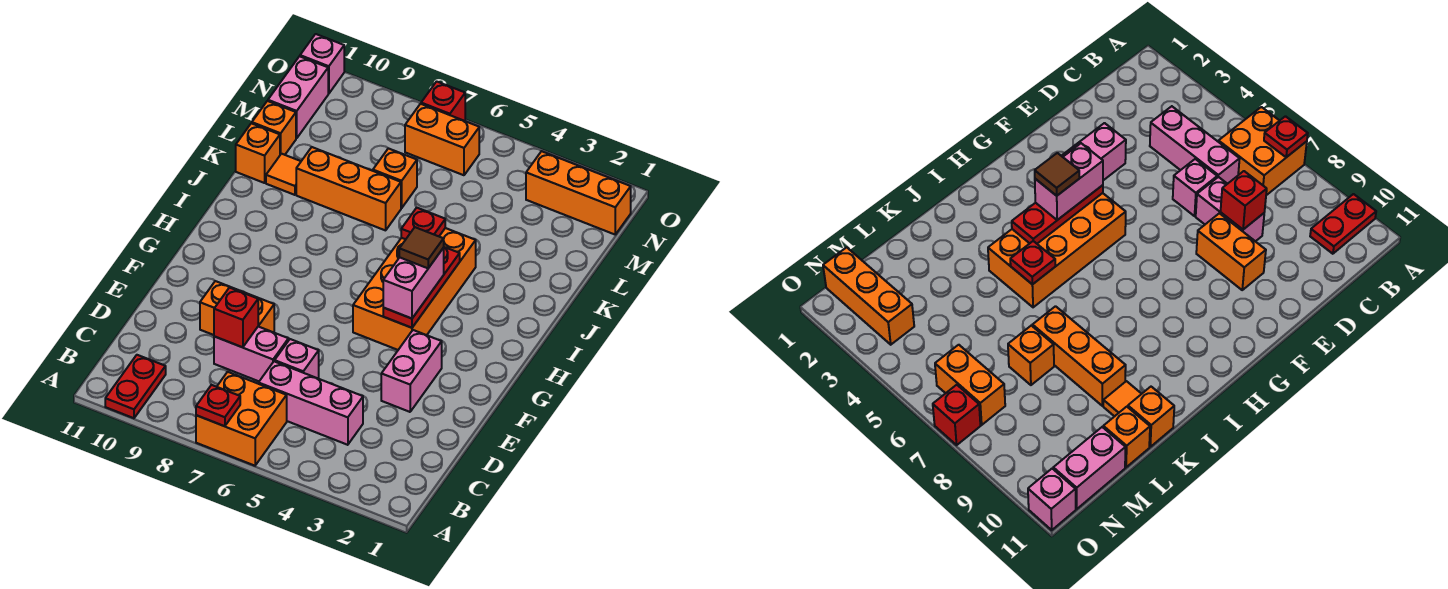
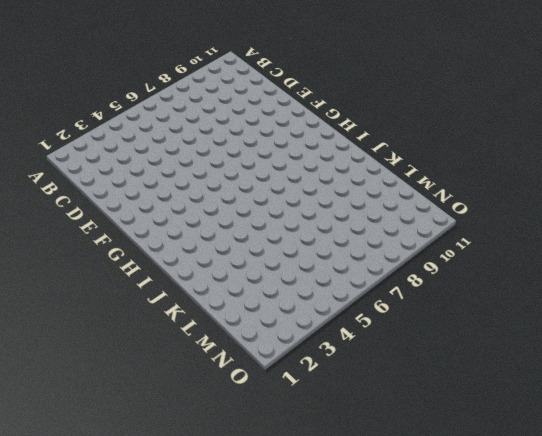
none -> orange brick A6:B7 level 1
none -> red plate A10:B10 level 1
none -> pink brick C4:C6 level 1

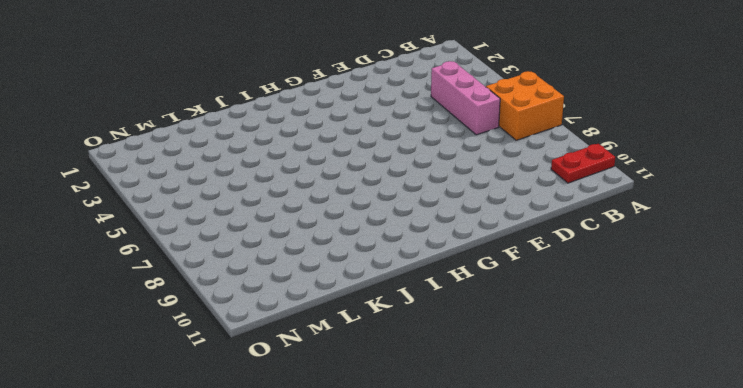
none -> pink brick D6 level 1
none -> pink brick D7:D8 level 1
none -> pink brick E3:F3 level 1

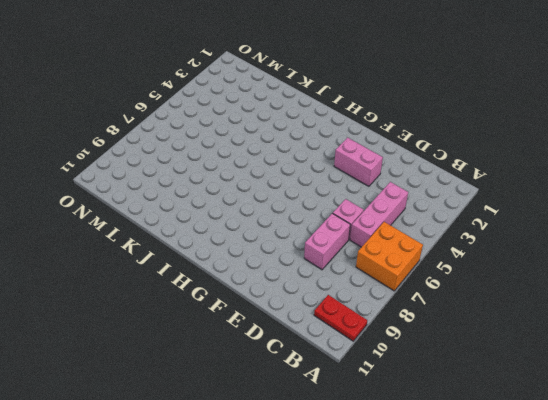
none -> orange brick E8:E9 level 1
none -> orange brick G4:J5 level 1
none -> orange brick K7:K9 level 1

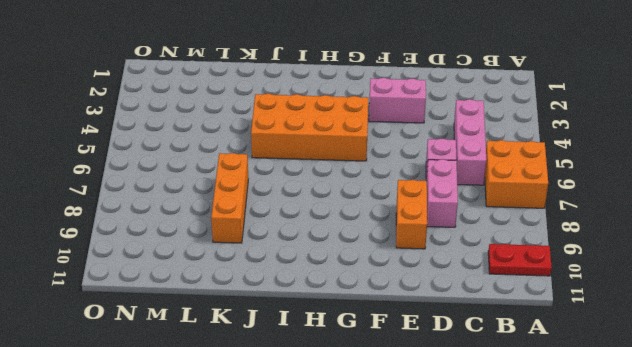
none -> orange tile K10 level 1
none -> orange brick K11 level 1
none -> orange brick L7 level 1

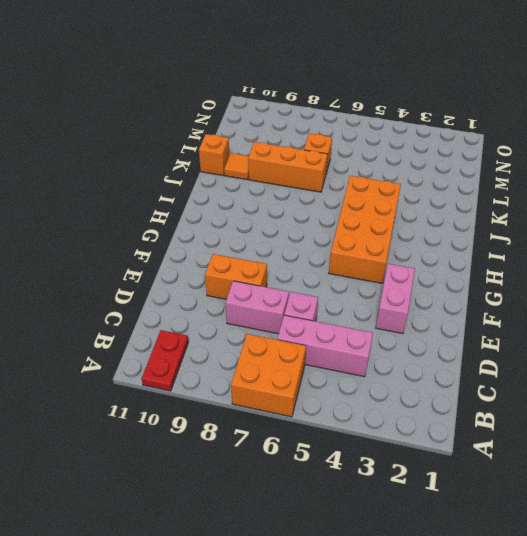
none -> orange brick L11 level 1
none -> pink brick M11:N11 level 1
none -> orange brick N1:N3 level 1

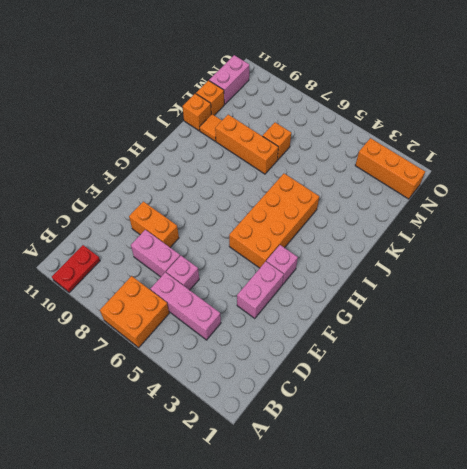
pink brick G3 level 1 -> pink brick O11 level 1
none -> orange brick N6:N7 level 1
none -> red brick O7 level 1
none -> red plate A7 level 2

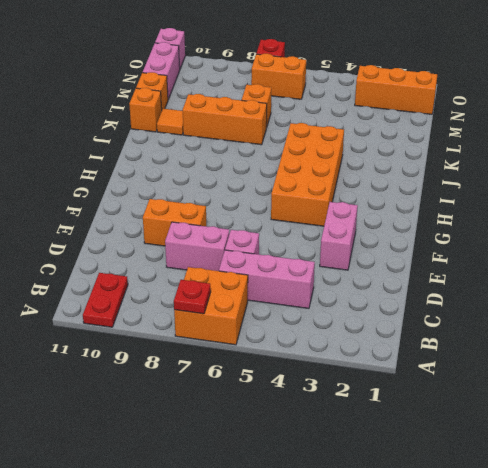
none -> red brick D8 level 2
none -> red plate G4:I4 level 2
none -> red plate J5 level 2

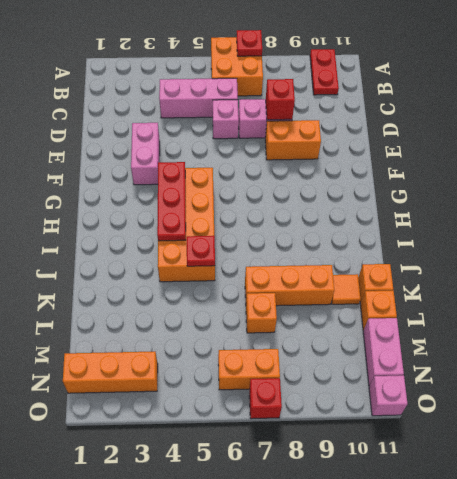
none -> pink brick G4:H4 level 3
none -> brown tile H4 level 4

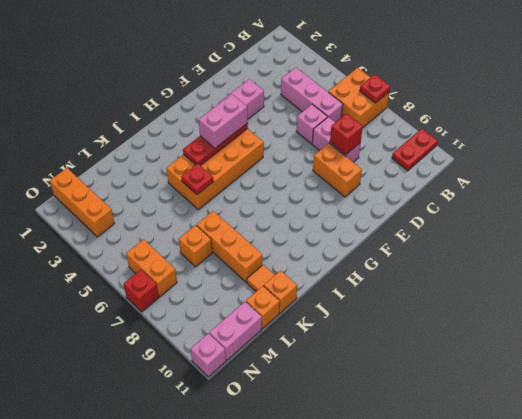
none -> brown tile H4 level 4

